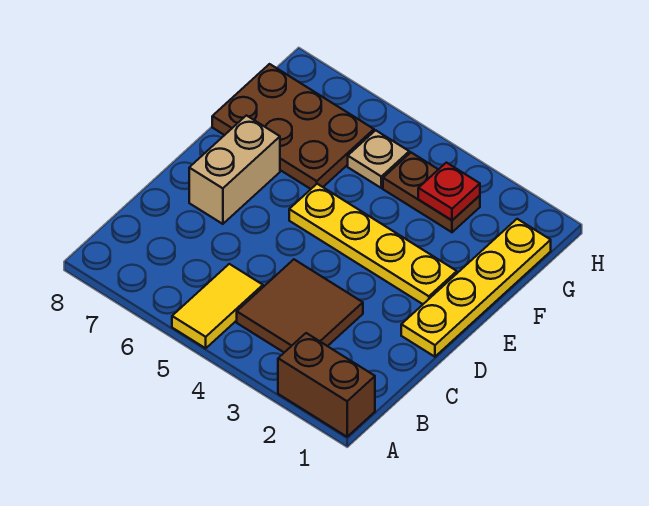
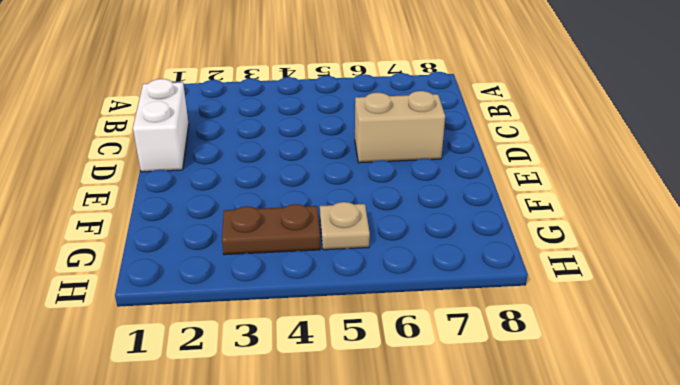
white brick C1:D1 level 1 -> yellow plate D1:G1 level 1
tan brick D6:D7 level 1 -> tan brick D7:E7 level 1
none -> brown brick A1:A2 level 1
none -> yellow tile A5:B5 level 1

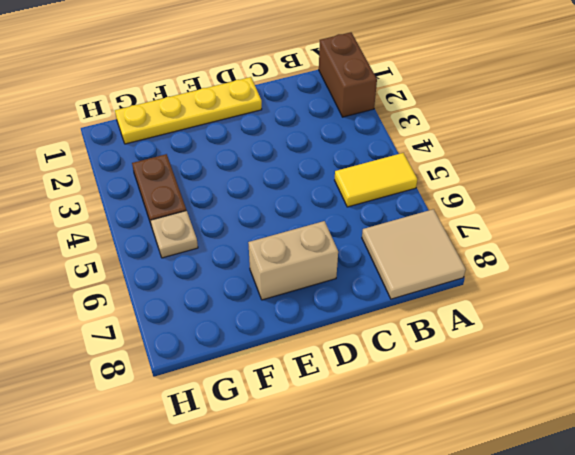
tan tile A7:B8 level 1 -> none
none -> brown tile B3:C4 level 1
none -> yellow plate E2:E5 level 1

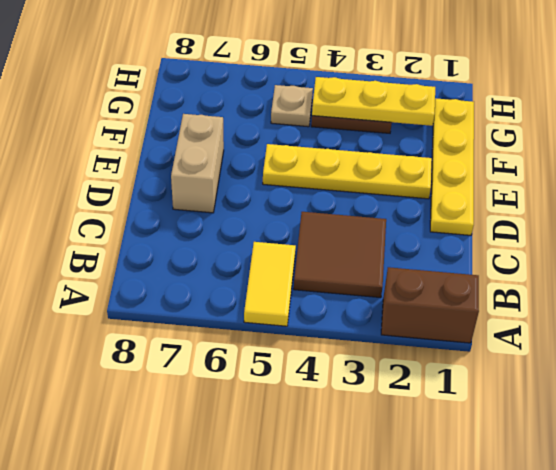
yellow plate G2:G4 level 2 -> red plate G3 level 2
none -> brown plate F6:G8 level 1

